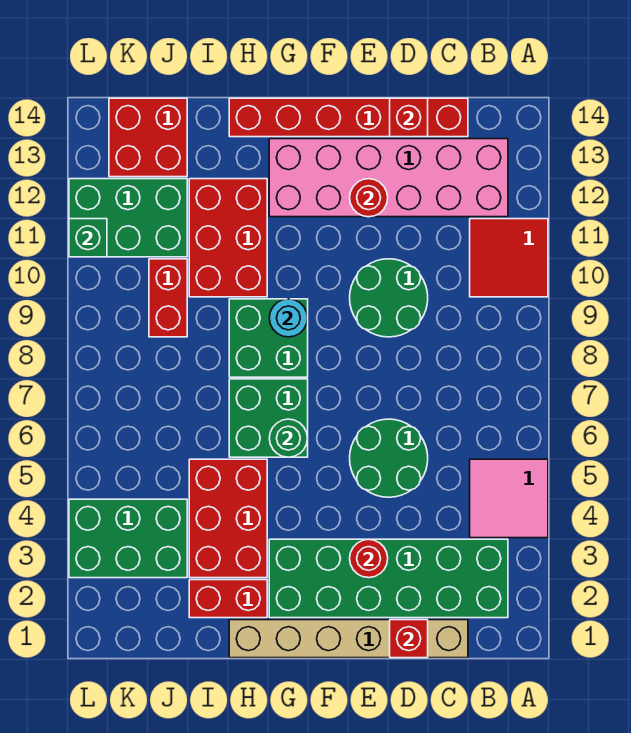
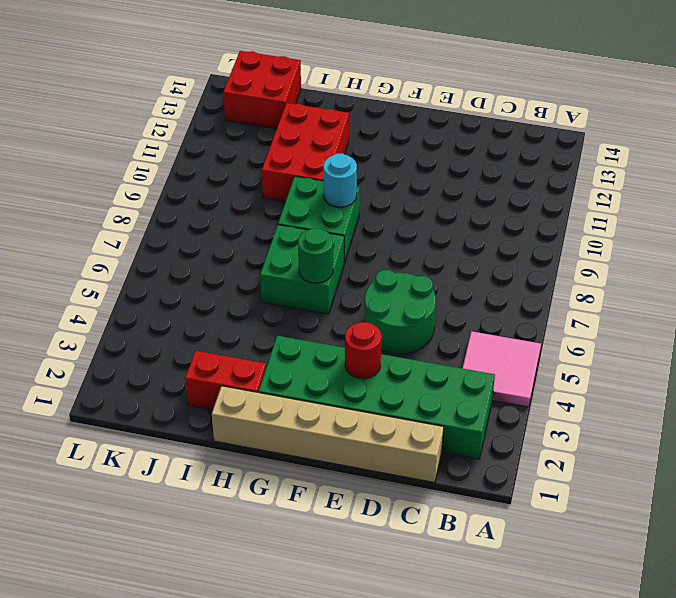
none -> red tile A10:B11 level 1
none -> pink brick B12:G13 level 1
none -> red brick C14:H14 level 1

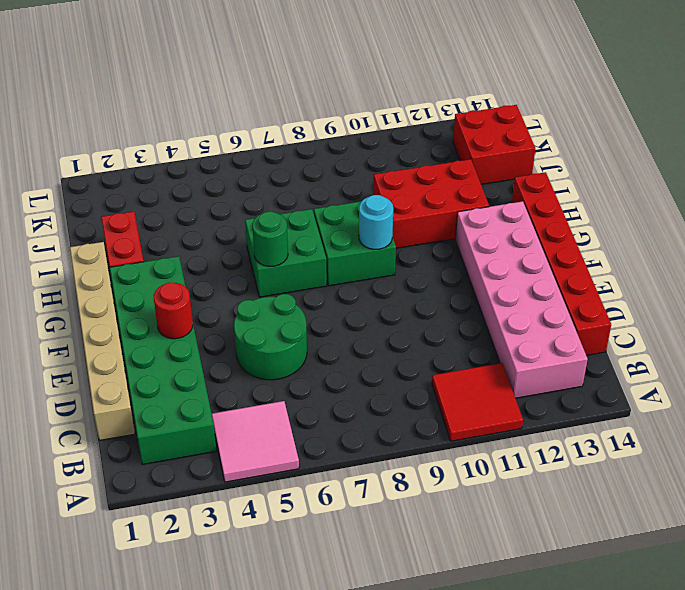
none -> green round brick D9:E10 level 1
none -> red brick H3:I5 level 1
none -> green brick J3:L4 level 1

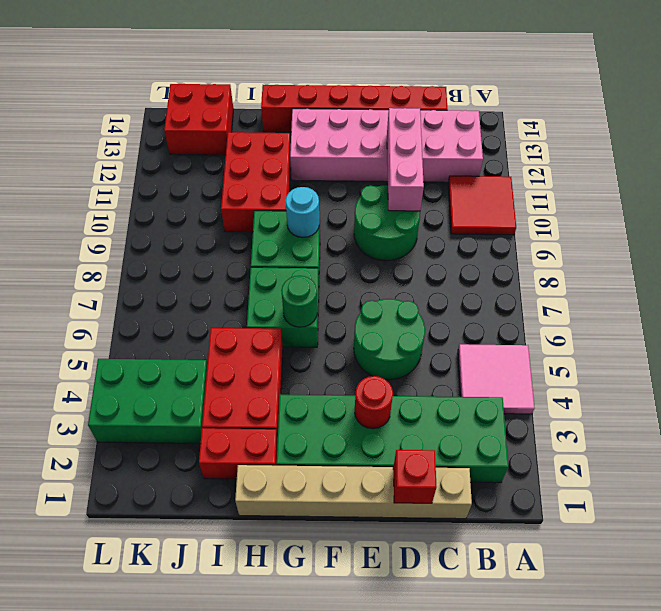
pink brick D10:D12 level 2 -> none
none -> red brick J9:J10 level 1
none -> green brick J11:L12 level 1
none -> red brick D14 level 2

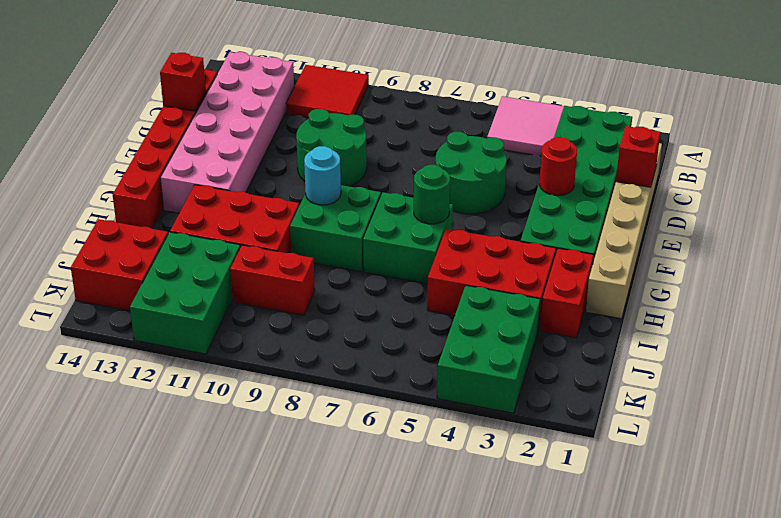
none -> red round brick E12 level 2
none -> green brick L11 level 2

